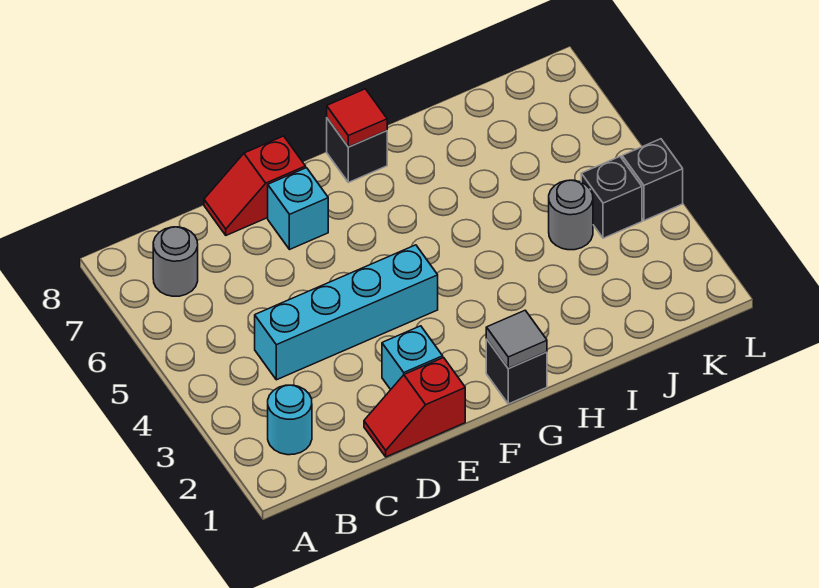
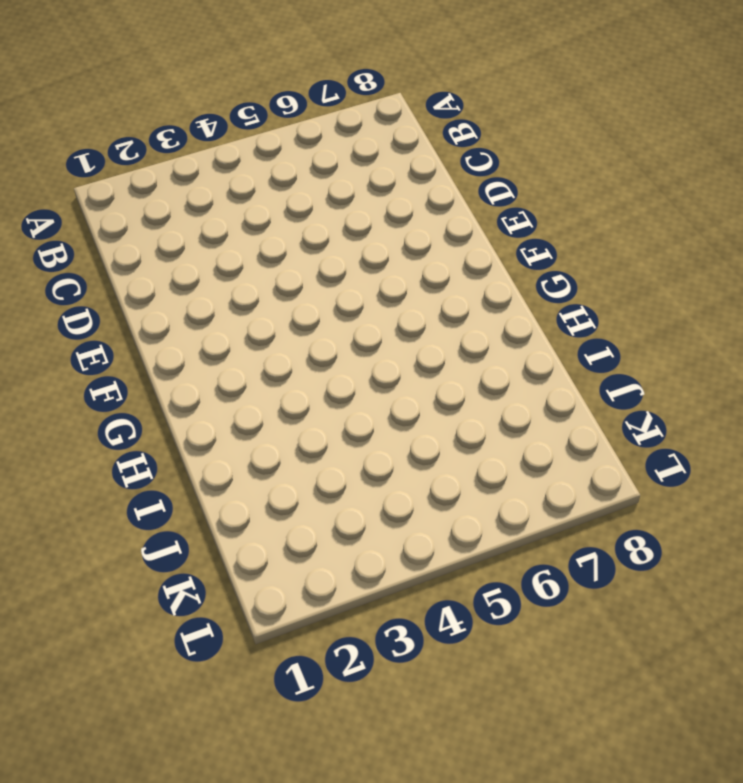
none -> cyan round brick B2 level 1
none -> grey round brick B7 level 1
none -> cyan brick C4:F4 level 1

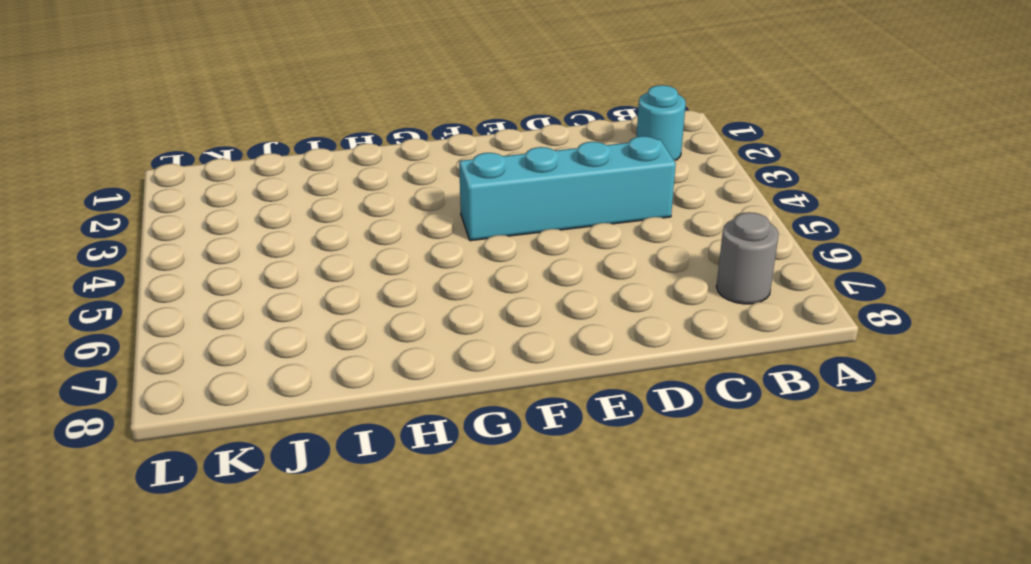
none -> red slope D1:E1 level 1 top E
none -> red slope D8:E8 level 1 top E
none -> cyan brick E2 level 1

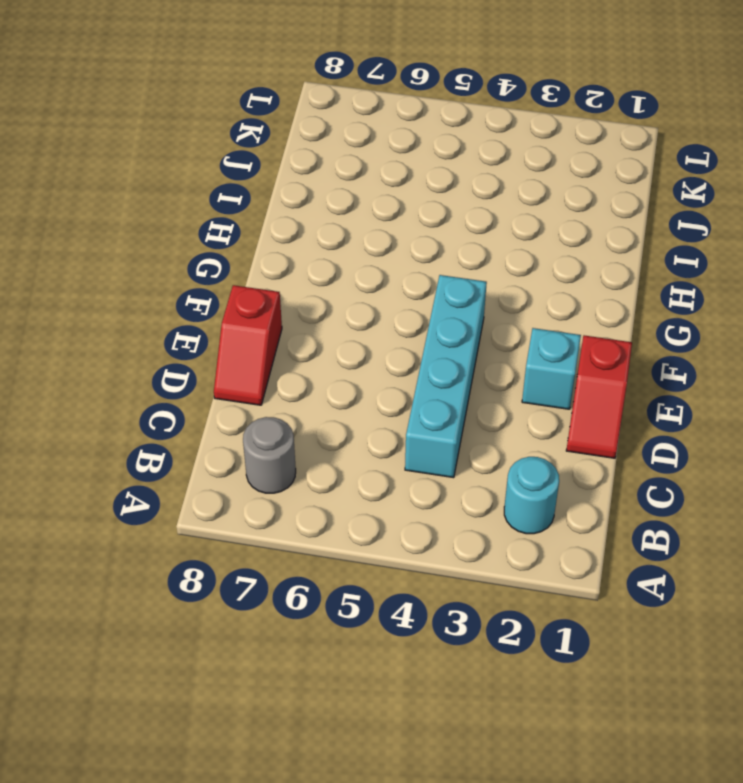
none -> cyan brick E7 level 1
none -> black brick G1 level 1
none -> black brick G8 level 1

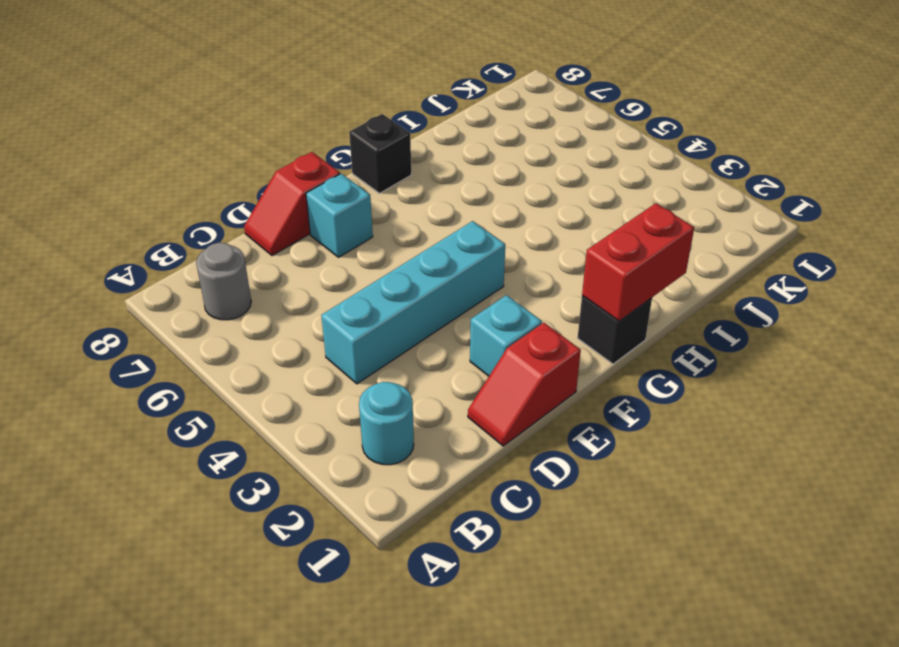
red brick G1:H1 level 2 -> grey tile G1 level 2
none -> grey round brick J4 level 1
none -> black brick K4 level 1
none -> black brick L4 level 1

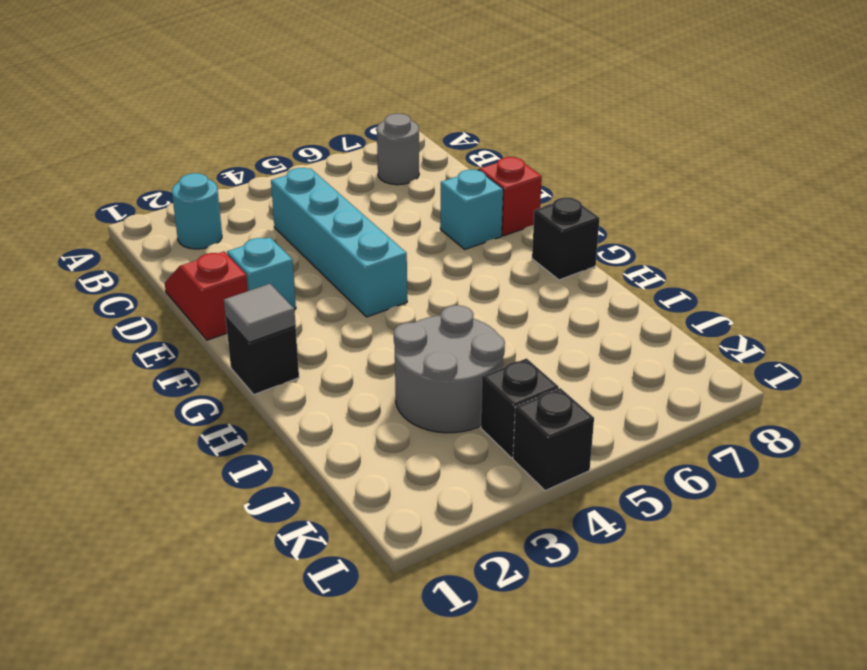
grey round brick I3:J4 level 1 -> grey round brick J4 level 1
none -> red tile G8 level 2

